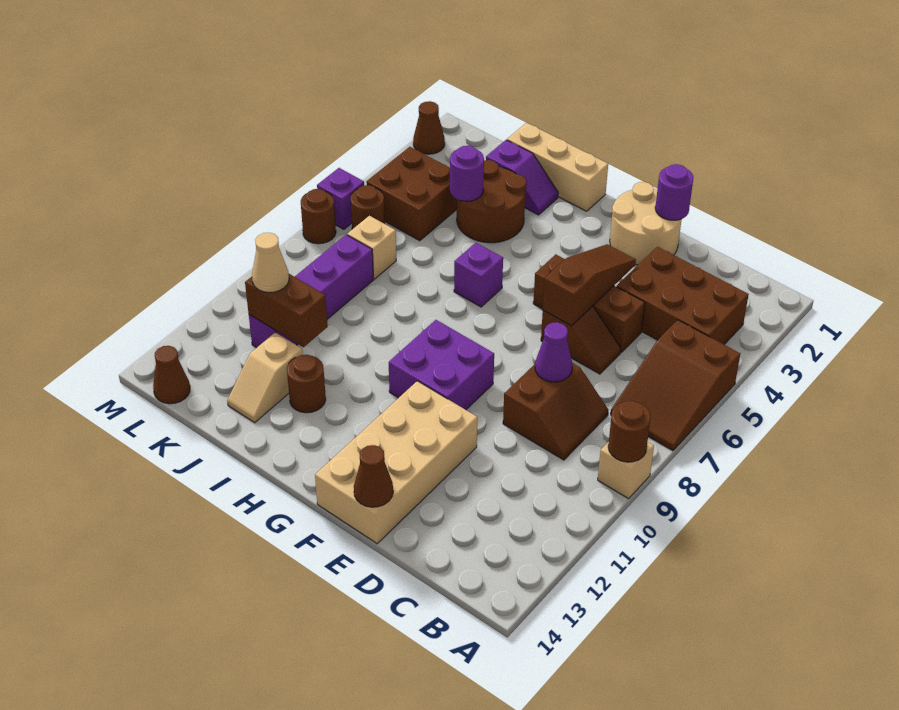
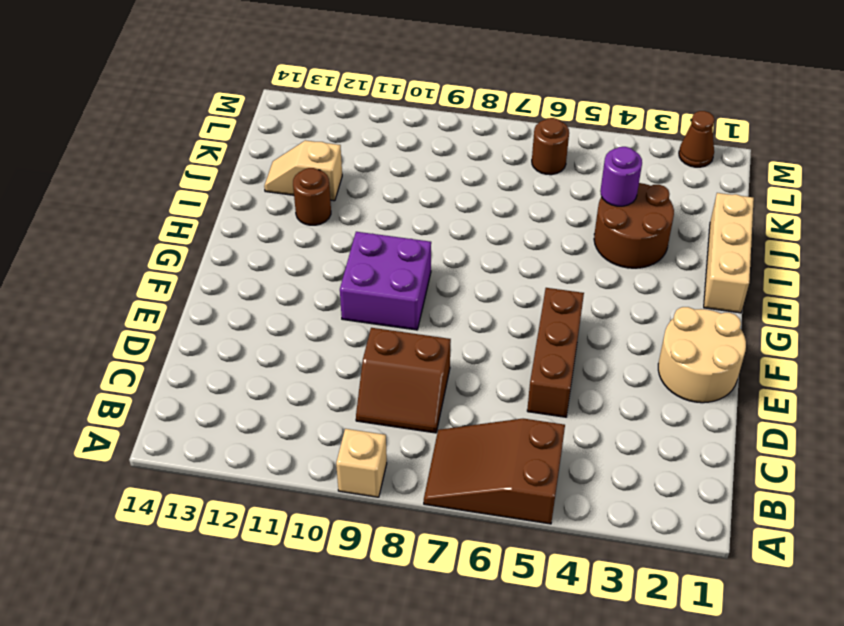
none -> brown brick B3:D4 level 1
none -> brown slope D6:E6 level 1 top E
none -> tan brick E11:F14 level 1
none -> purple brick H6 level 1

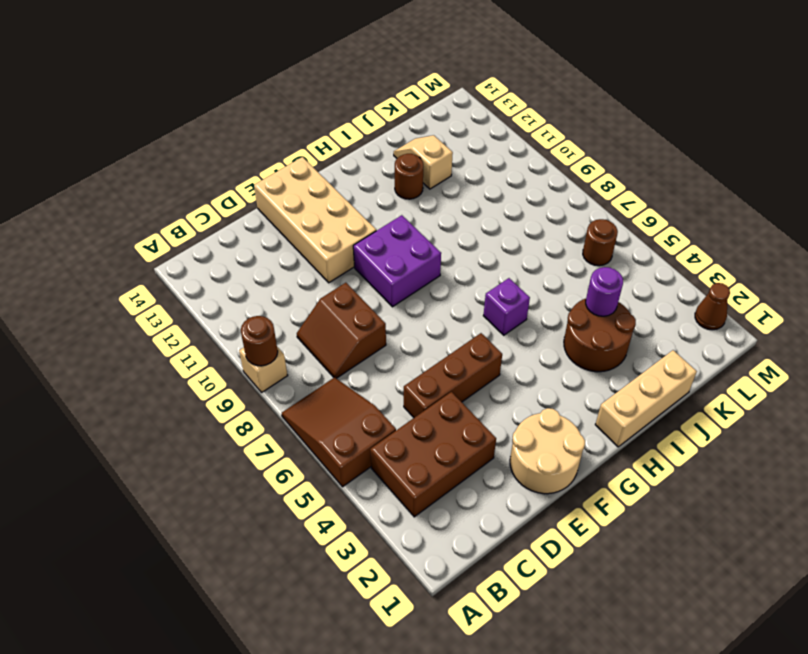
none -> brown slope D6:E6 level 1 top E
none -> purple slope I2:J2 level 1 top J
none -> brown brick K4:L5 level 1
none -> tan brick K7 level 1

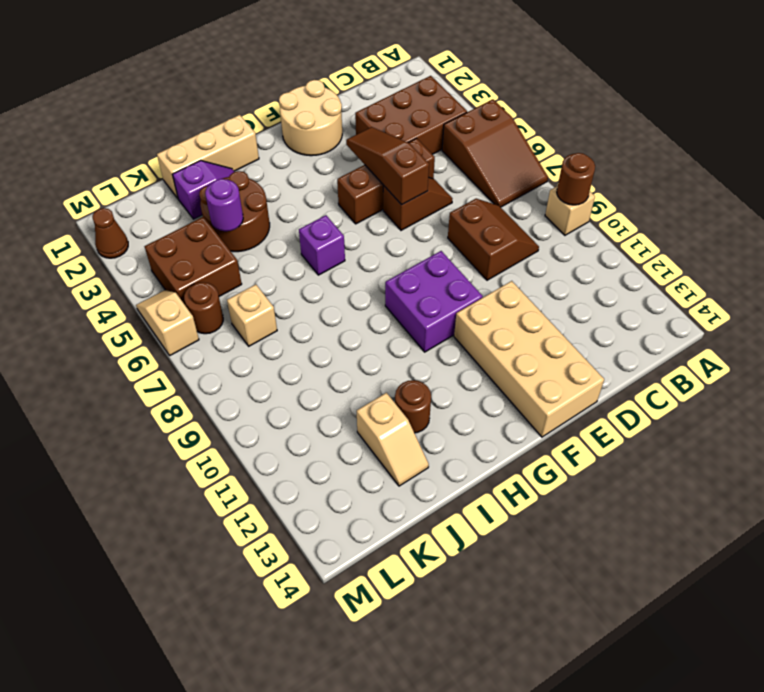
tan slope M5:M6 level 1 top 6 -> purple brick M6 level 1
none -> purple brick K8:K11 level 1
none -> brown cone L14 level 1
none -> brown round brick M7 level 1
none -> purple cone D8 level 2

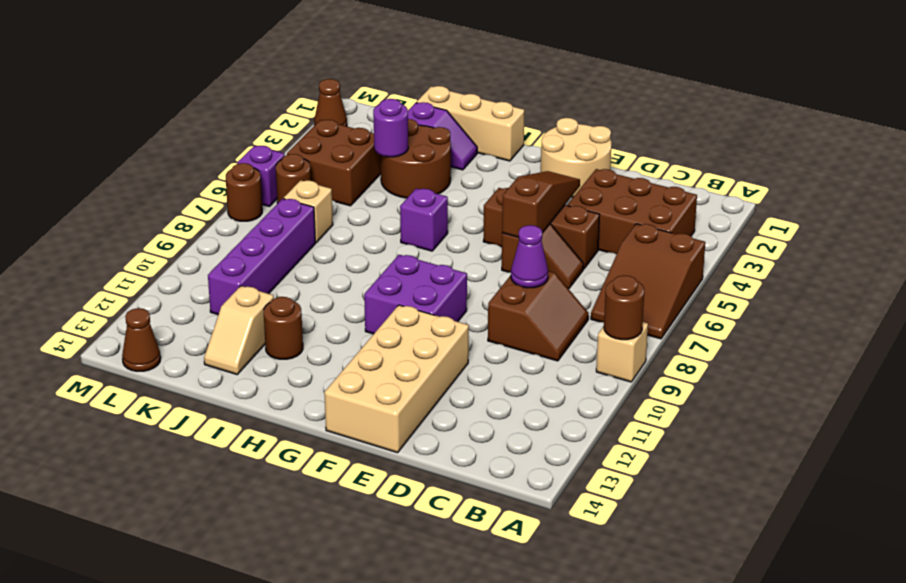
none -> purple round brick E1 level 2
none -> brown cone E14 level 2
none -> brown brick J11:K11 level 2
none -> tan cone K11 level 3

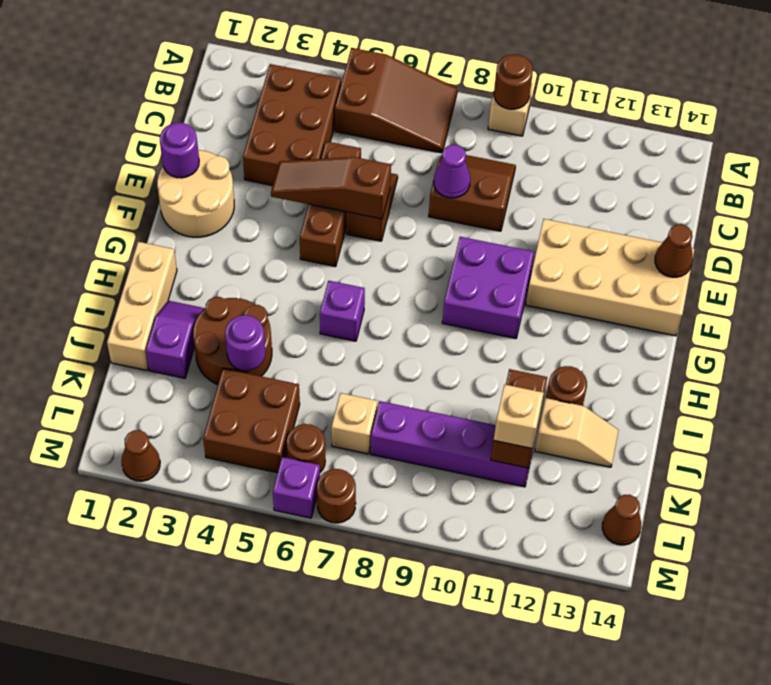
tan brick K11 level 3 -> tan cone K11 level 3

